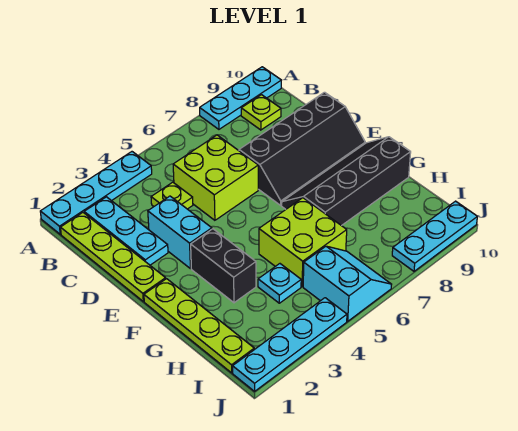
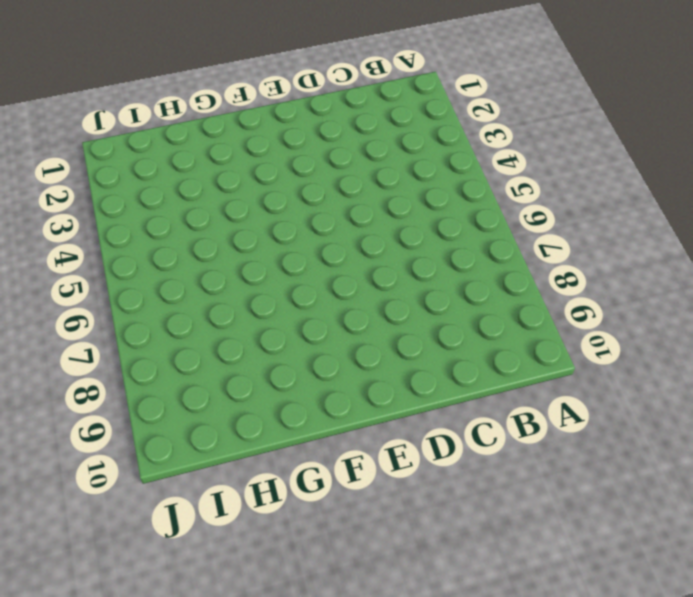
none -> cyan plate A1:A4 level 1
none -> cyan plate A8:A10 level 1
none -> lime plate B1:E1 level 1

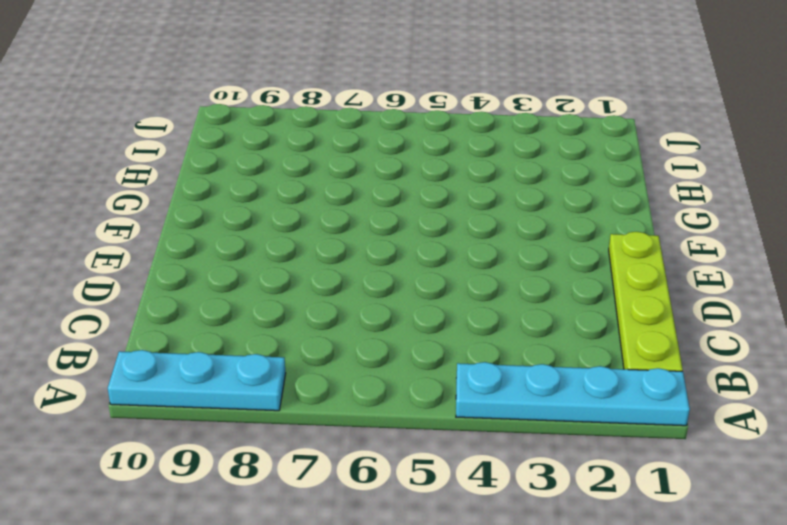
none -> cyan plate B2:D2 level 1
none -> lime plate B9 level 1
none -> lime plate C4 level 1

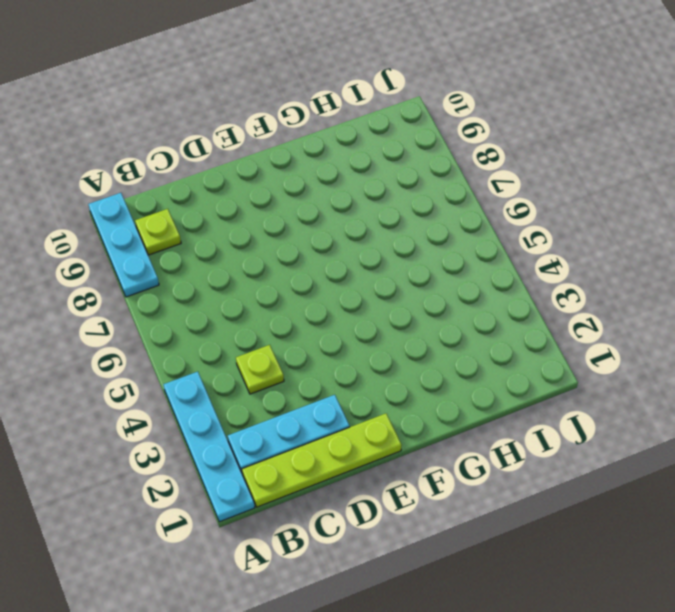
none -> lime brick C5:D6 level 1
none -> cyan brick D3:E3 level 1
none -> black slope D7:E10 level 1 top D

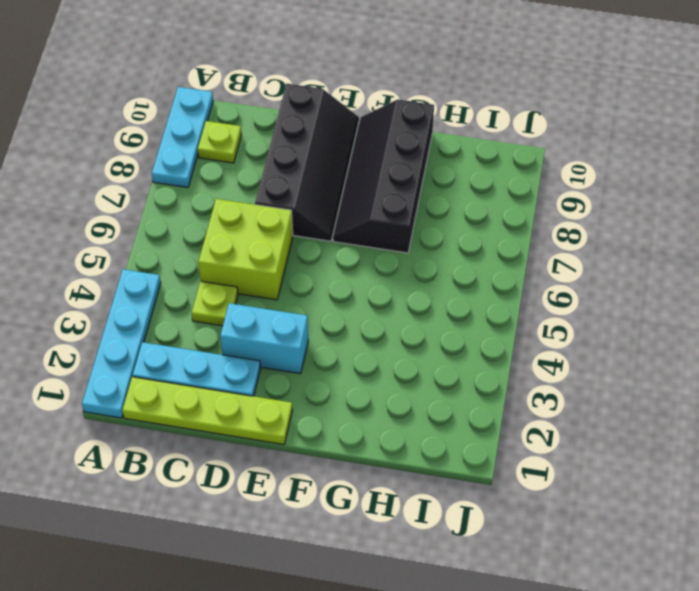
none -> lime plate F1:I1 level 1
none -> black brick F3:G3 level 1
none -> lime brick G5:H6 level 1

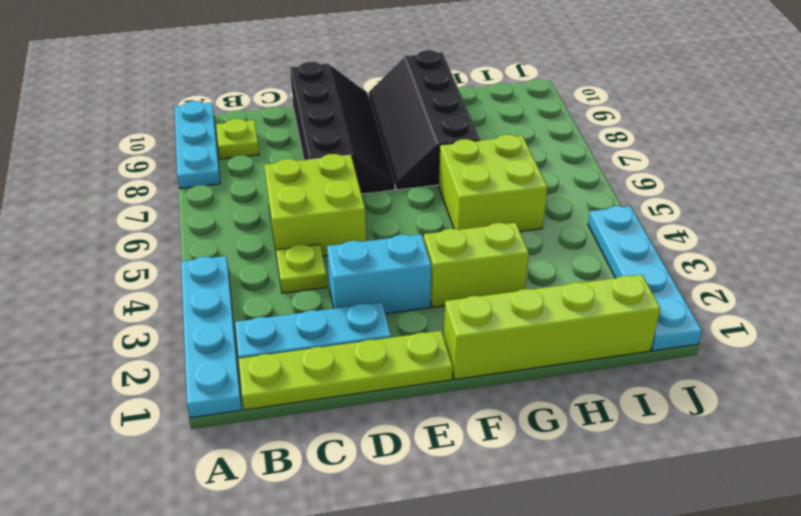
lime brick F1:I1 level 1 -> lime plate F1:I1 level 1
lime brick F3:G3 level 1 -> black brick F3:G3 level 1
none -> cyan plate H4 level 1
none -> cyan slope I5:J6 level 1 top 5
none -> cyan plate J8:J10 level 1

